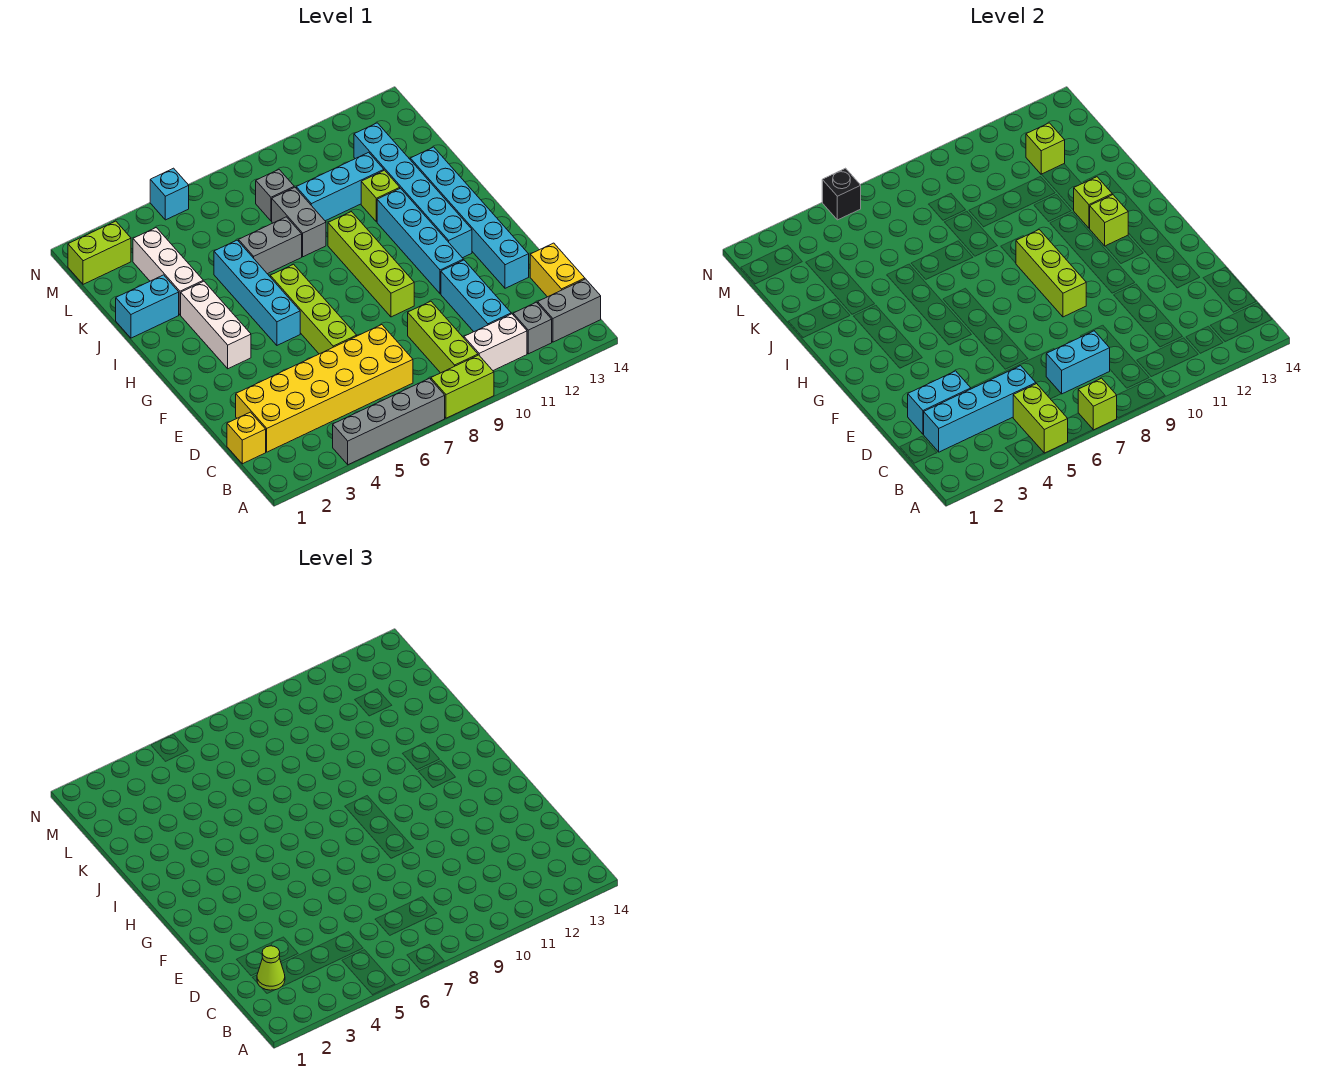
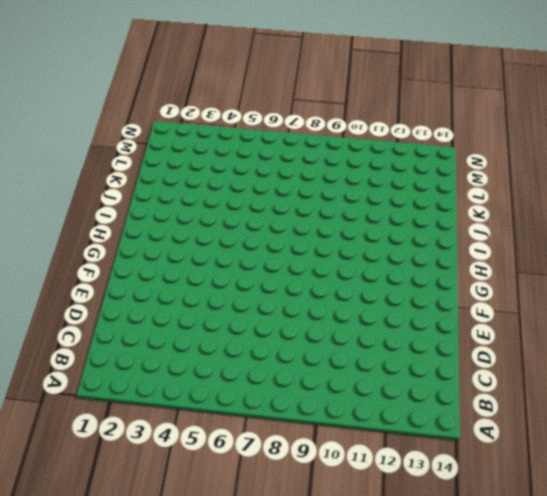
none -> grey brick A4:A7 level 1
none -> lime brick A8:A9 level 1
none -> lime brick B9:D9 level 1
none -> white brick B10:B11 level 1

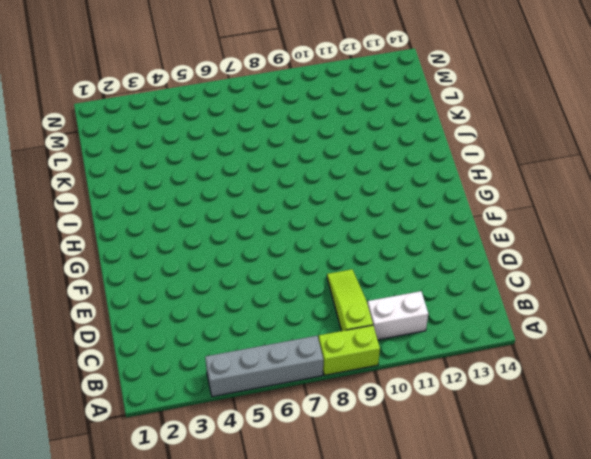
lime slope B9:D9 level 1 top B -> lime brick B9:D9 level 1
none -> grey brick B12 level 1
none -> grey brick B13:B14 level 1
none -> yellow brick C1 level 1
none -> yellow brick C2:D7 level 1

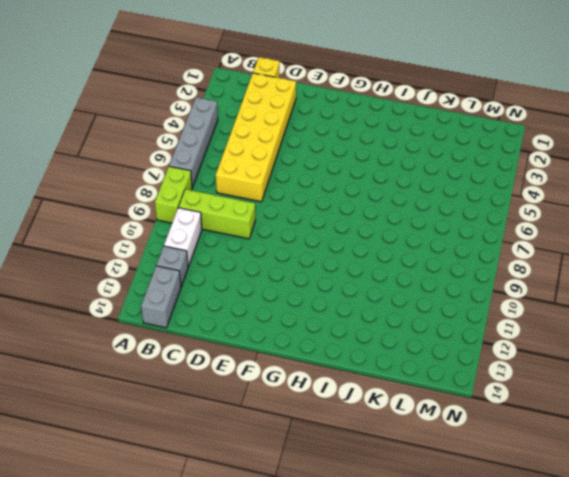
none -> cyan brick C11:E11 level 1
none -> yellow brick C14:D14 level 1
none -> lime brick E6:H6 level 1
none -> cyan brick E13:J13 level 1

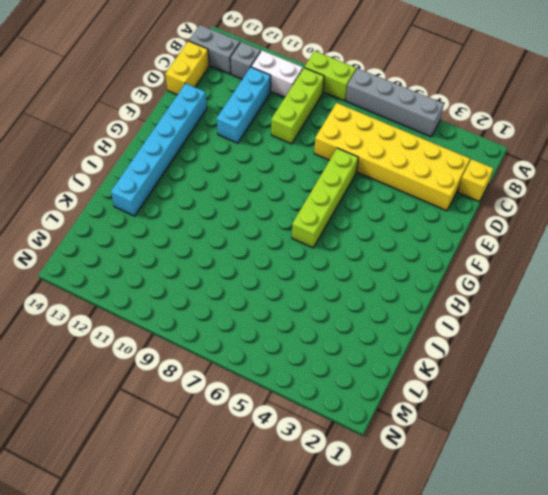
none -> lime brick F9:I9 level 1
none -> cyan brick F11:I11 level 1
none -> white brick G3:I3 level 1
none -> cyan brick G5:J5 level 1

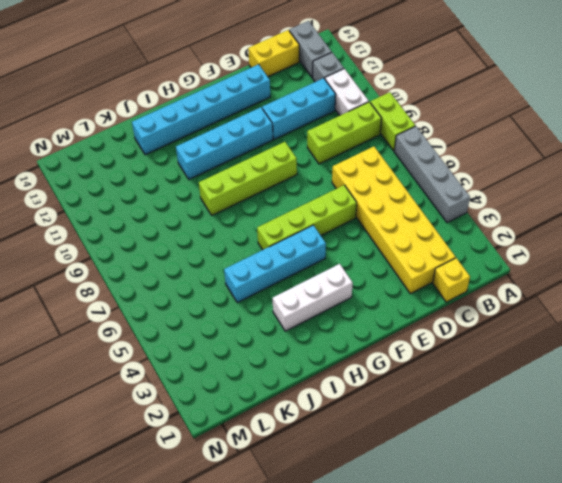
none -> cyan brick G12:L12 level 1
none -> cyan brick J1:J2 level 1
none -> white brick J3:L3 level 1
none -> grey brick J6:J7 level 1

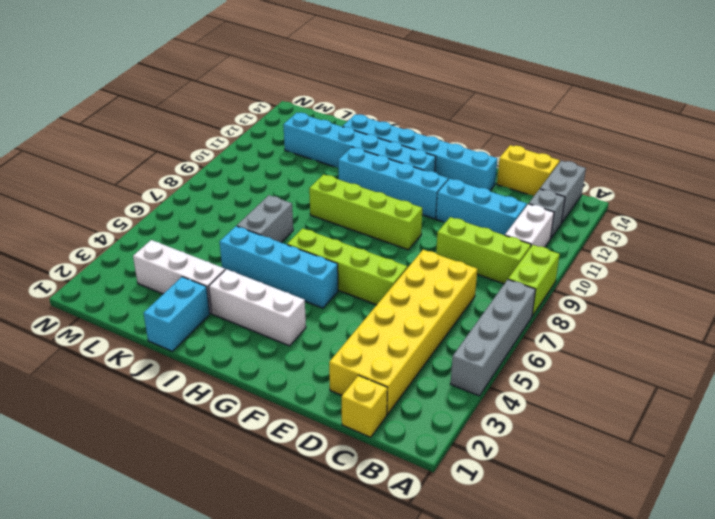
none -> grey brick J8:K8 level 1
none -> lime brick J11 level 1
none -> cyan brick K9:K11 level 1
none -> grey brick L8 level 1

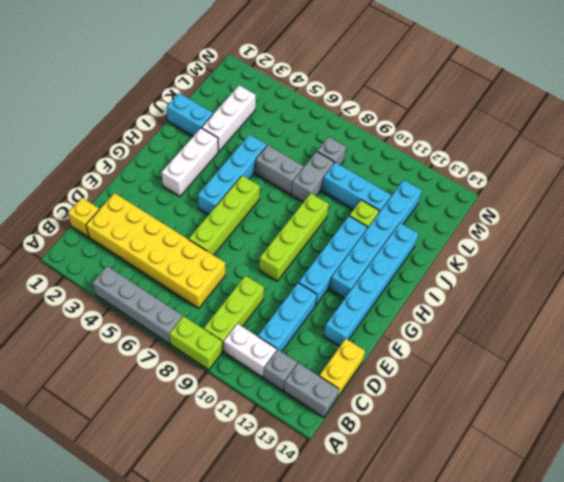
none -> lime brick M1:M2 level 1
none -> cyan brick N5 level 1
none -> lime brick A5:B5 level 2
none -> lime brick A7 level 2

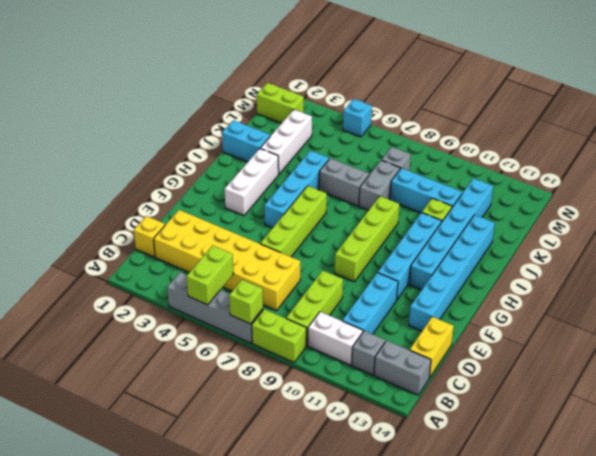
none -> cyan brick C2:C5 level 2
none -> cyan brick C7:C8 level 2
none -> cyan brick D2:D3 level 2
none -> lime brick F9:H9 level 2

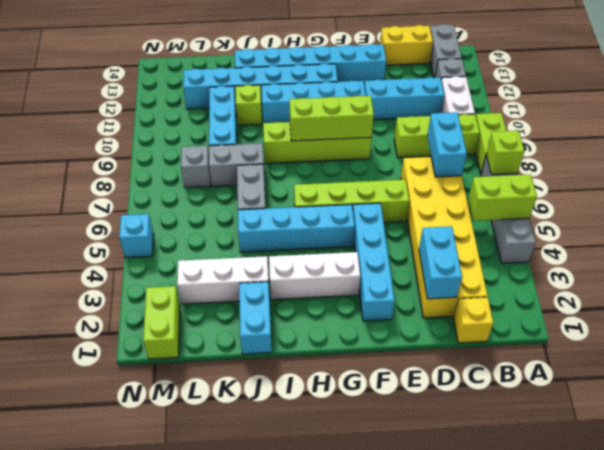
cyan brick F2:F5 level 1 -> cyan brick C2:C5 level 2
none -> lime brick H12 level 2
none -> lime brick I12 level 2
none -> lime brick L12 level 2
none -> black brick N5 level 2

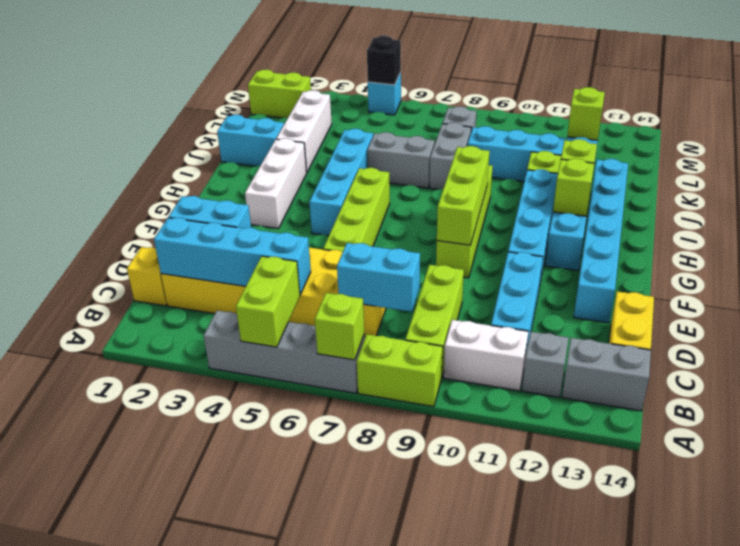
none -> lime cone C2 level 3

